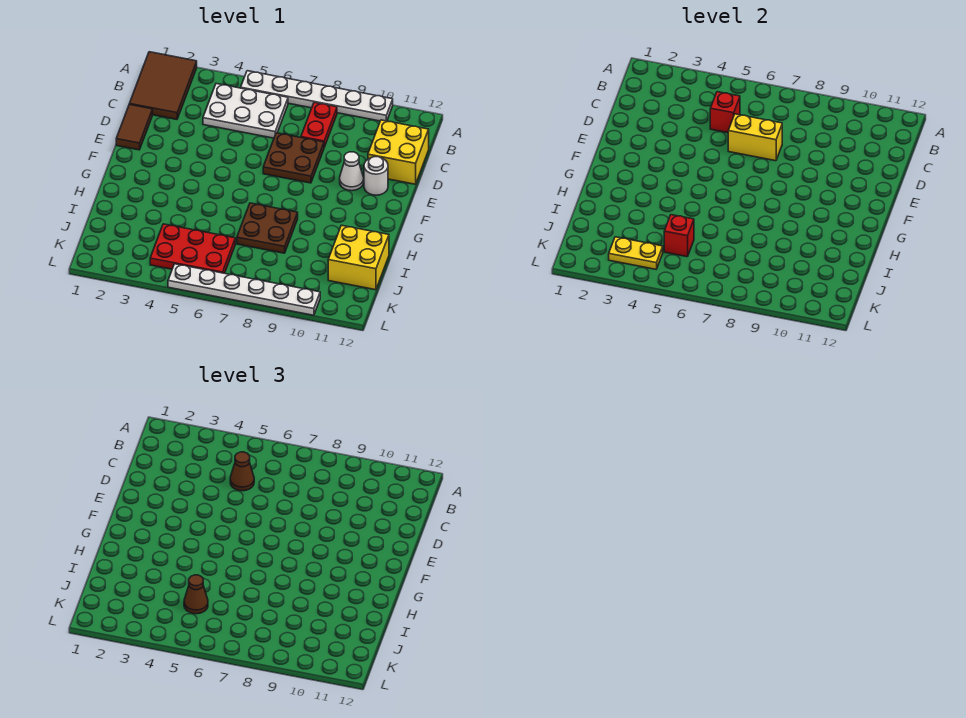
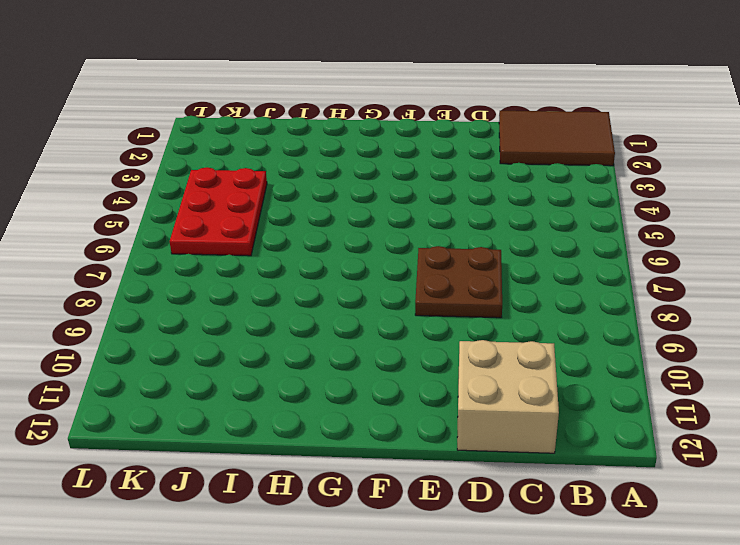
tan brick C11:D12 level 1 -> yellow brick C11:D12 level 1
none -> white plate A5:A10 level 1
none -> white plate B4:C6 level 1
none -> red plate B8:C8 level 1

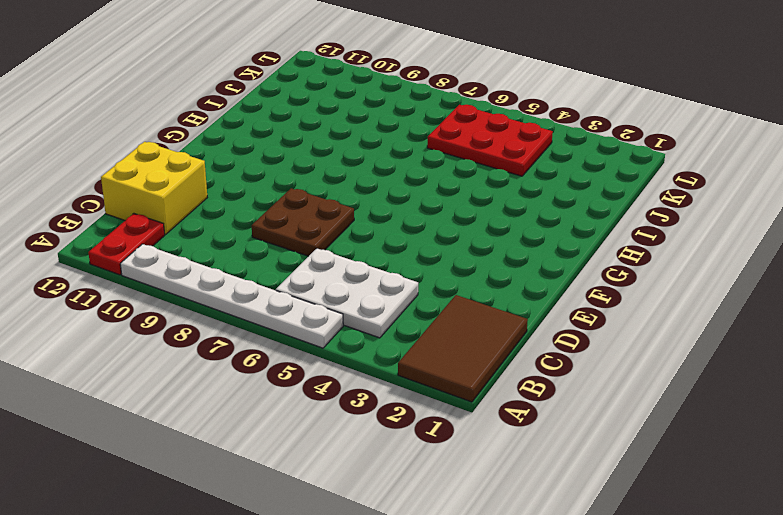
red plate A11:B11 level 1 -> red plate B8:C8 level 1
none -> brown tile D1:E1 level 1
none -> white cone E10 level 1
none -> white round brick E11 level 1

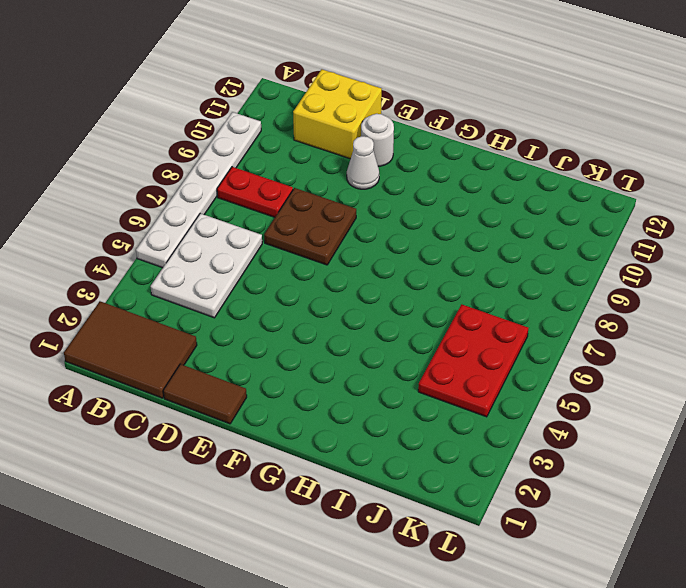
none -> brown plate H7:I8 level 1
none -> yellow brick I11:J12 level 1
none -> white plate L5:L10 level 1

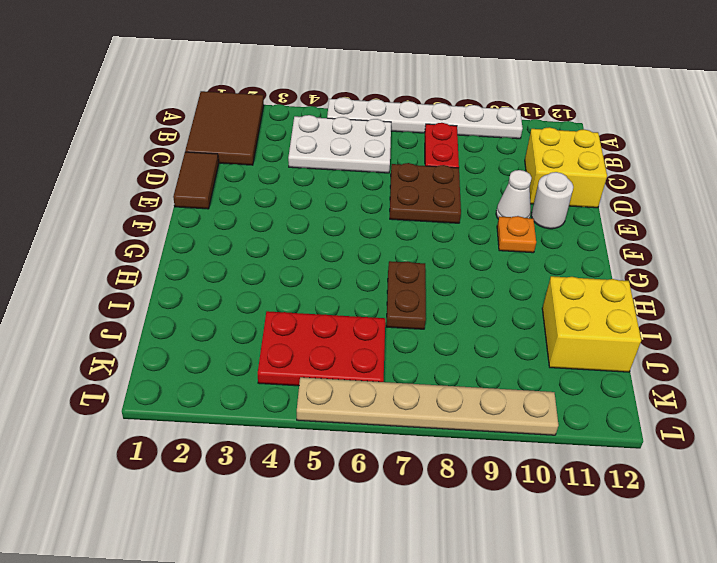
orange plate F10 level 1 -> none
brown plate H7:I7 level 1 -> brown plate H7:I8 level 1
tan plate L5:L10 level 1 -> white plate L5:L10 level 1
none -> red brick C5 level 2
none -> yellow brick D6:D7 level 2
none -> red brick J5 level 2

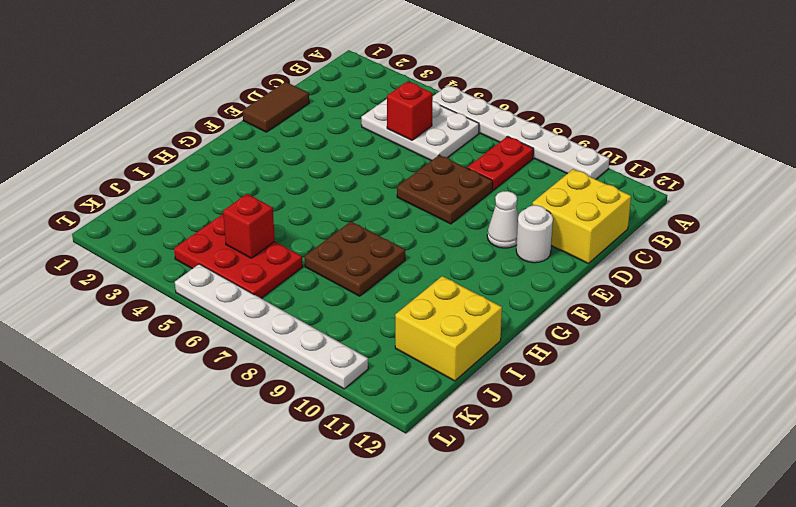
none -> brown tile A1:C2 level 1
none -> yellow brick D6:D7 level 2
none -> yellow plate K3:K4 level 2

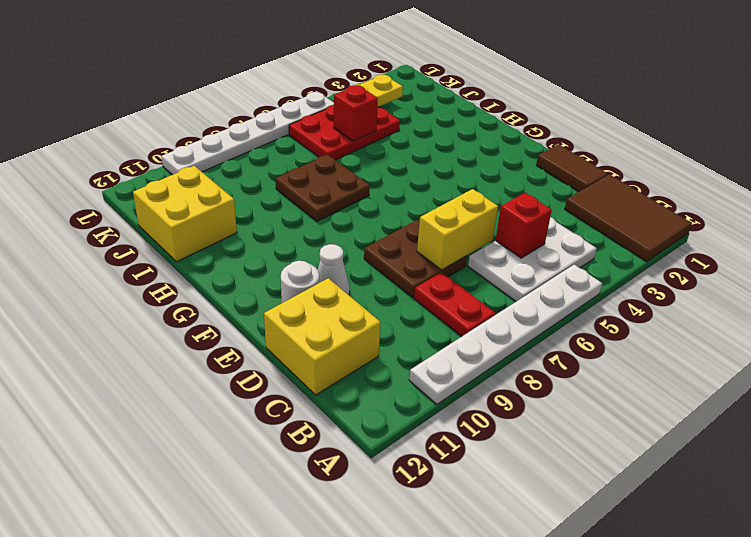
none -> brown cone C5 level 3
none -> brown cone J5 level 3

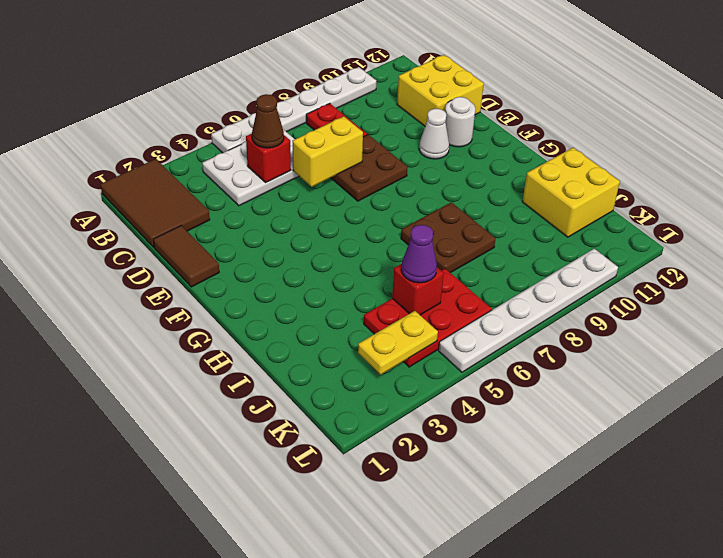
purple cone J5 level 3 -> brown cone J5 level 3

